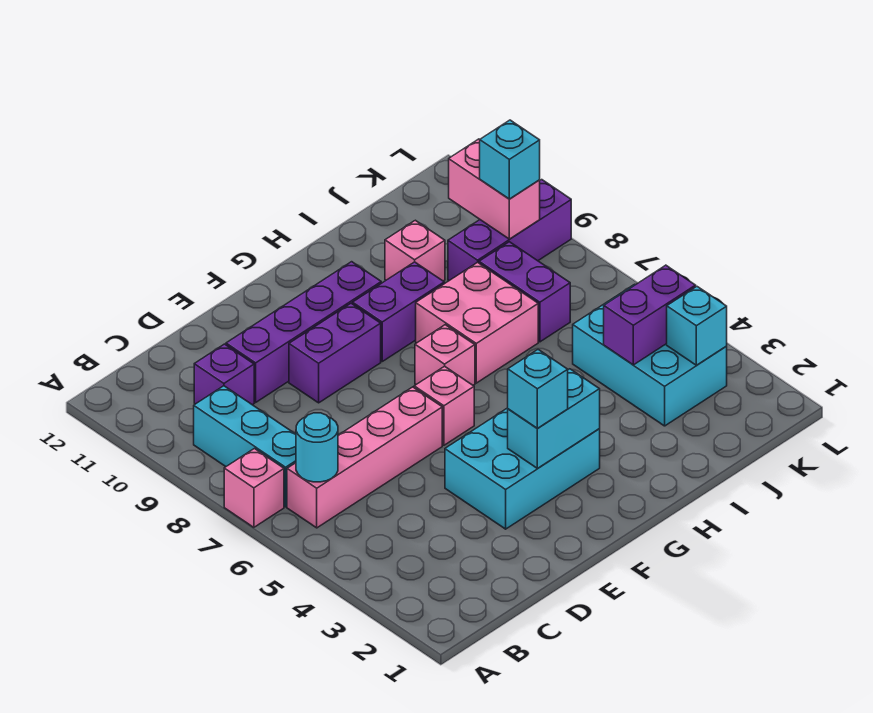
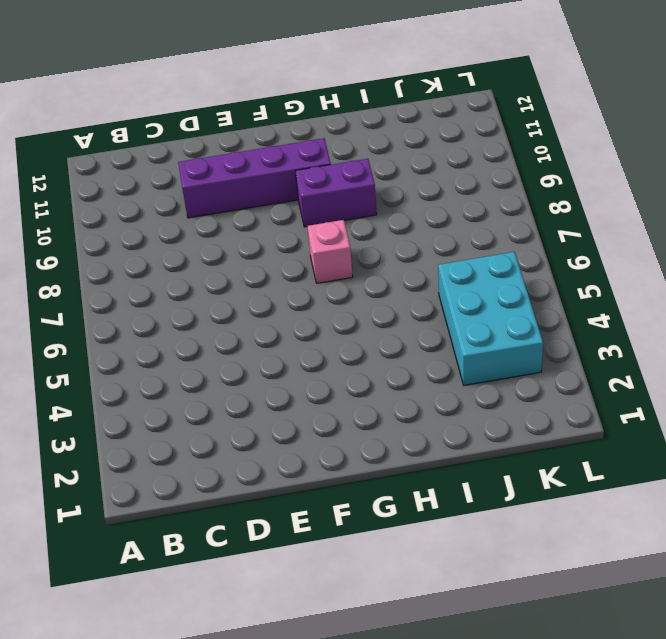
none -> pink brick A7 level 1
none -> pink brick B6:E6 level 1
none -> cyan brick B7:B9 level 1

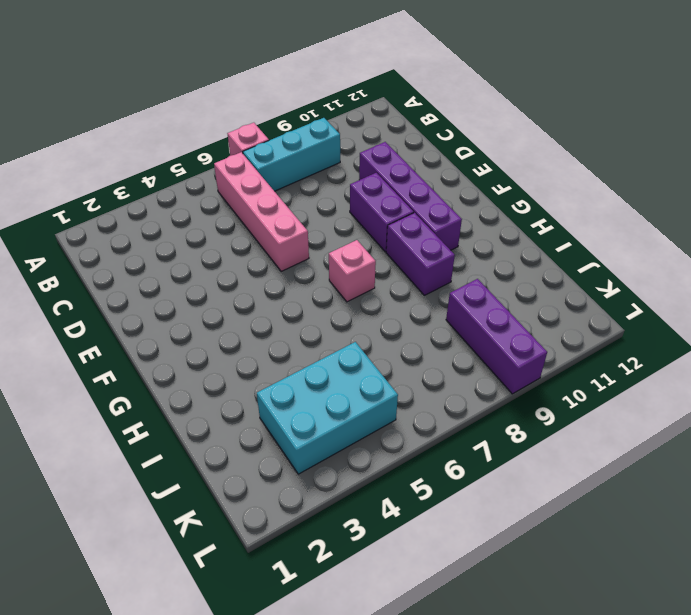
none -> purple brick C10 level 1
none -> cyan brick E3:G4 level 1
none -> pink brick F6 level 1

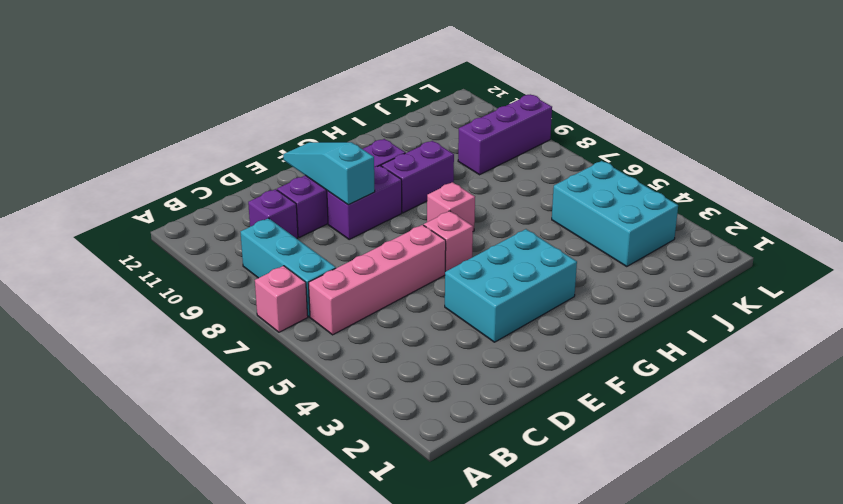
cyan slope E9:E11 level 2 top 9 -> none
none -> pink brick H7:I8 level 1
none -> pink brick I10 level 1
none -> purple brick J7:J8 level 1

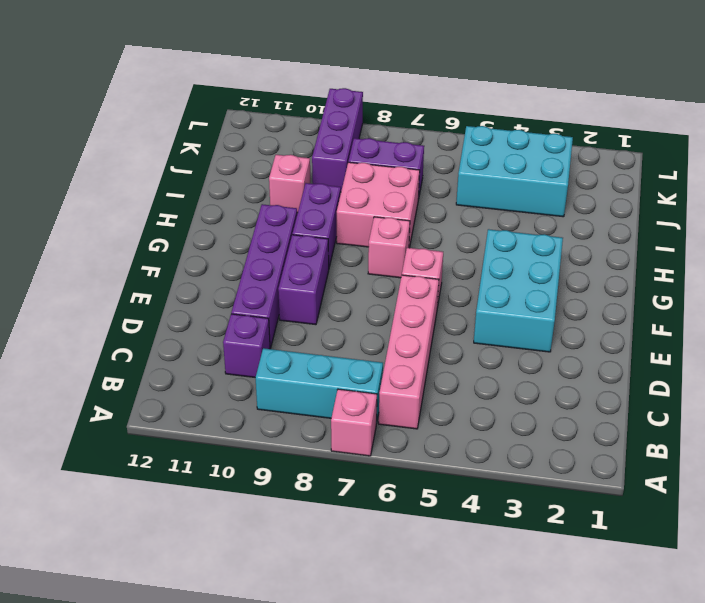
none -> cyan round brick B6 level 2
none -> cyan brick F3:G3 level 2
none -> purple brick J4:K4 level 2

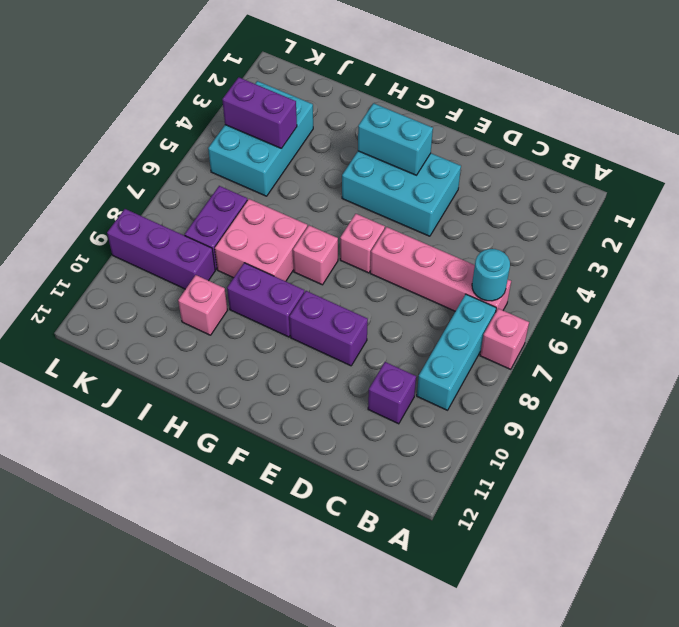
none -> purple brick D10:G10 level 1
none -> cyan brick K3 level 2
none -> pink brick K9:K10 level 2

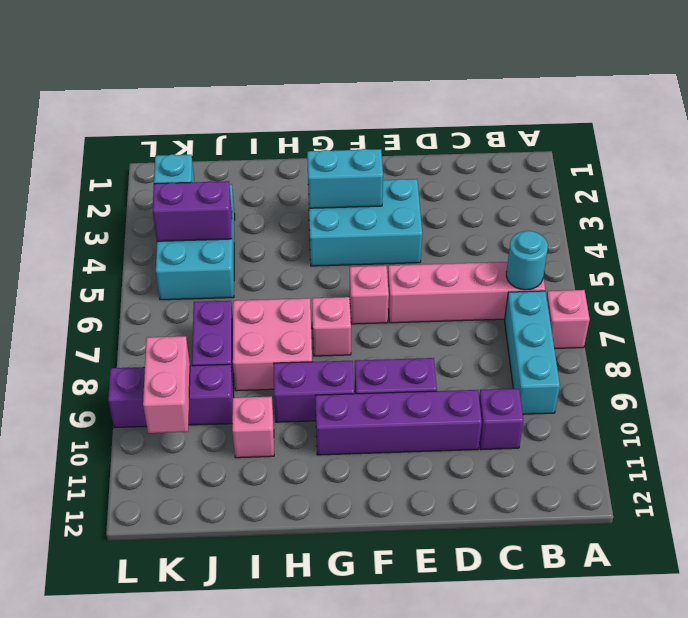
none -> cyan brick F3 level 3
none -> cyan brick K9 level 3

